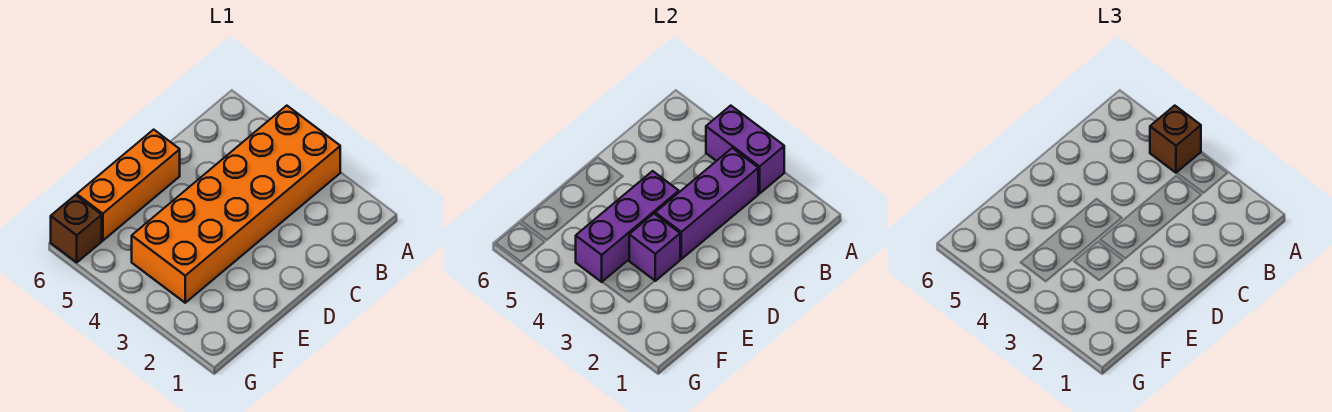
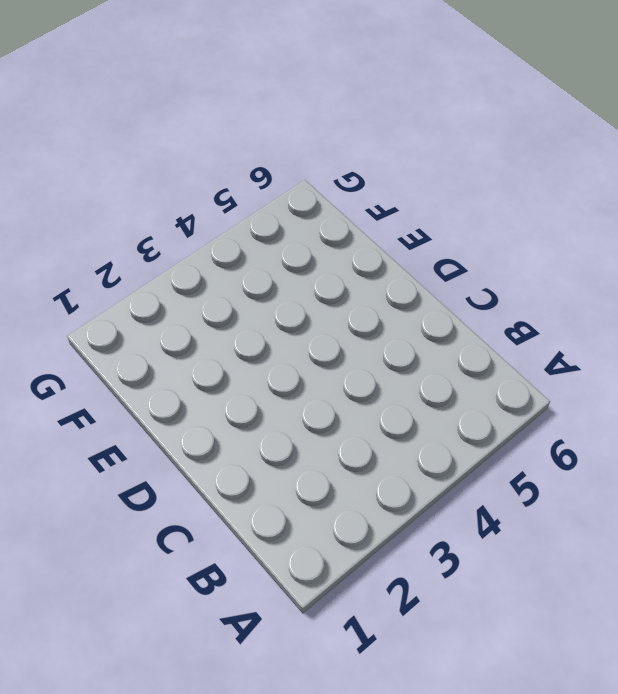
none -> orange brick A3:F4 level 1
none -> orange brick D6:F6 level 1

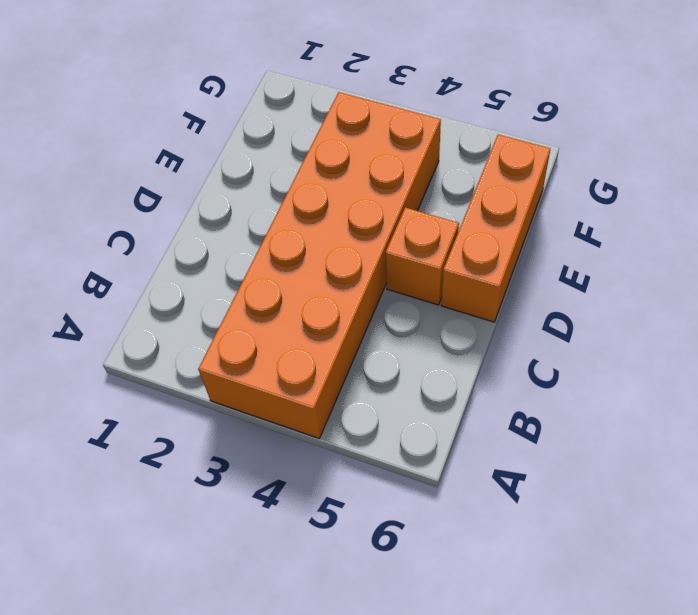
orange brick D5 level 1 -> none
none -> brown brick G6 level 1
none -> purple brick A3:A4 level 2

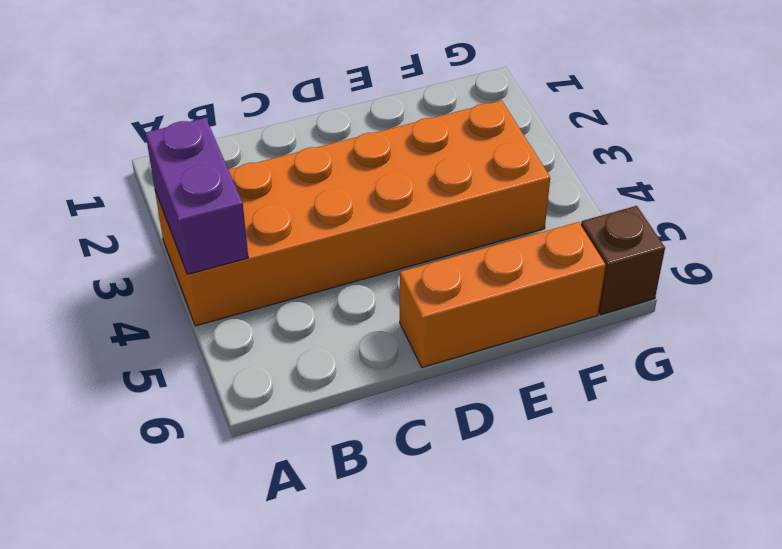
none -> purple brick B3:D3 level 2
none -> purple brick D4:F4 level 2

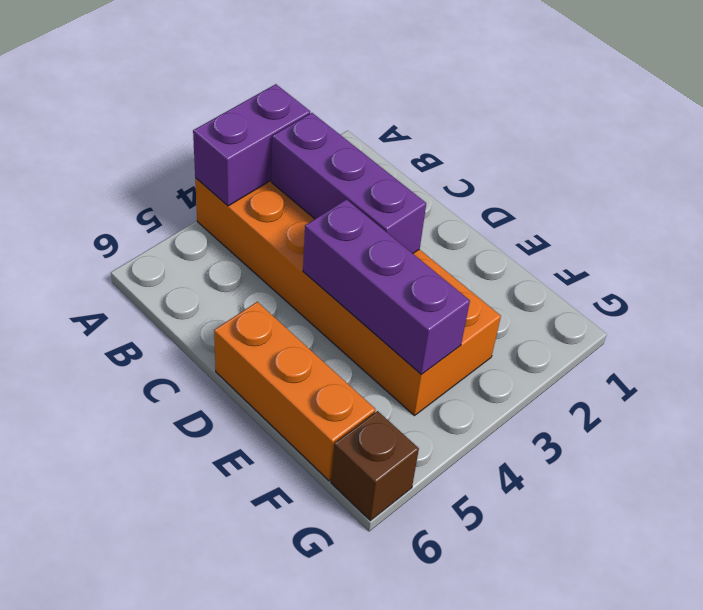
none -> purple brick E3 level 2
none -> brown brick A4 level 3

